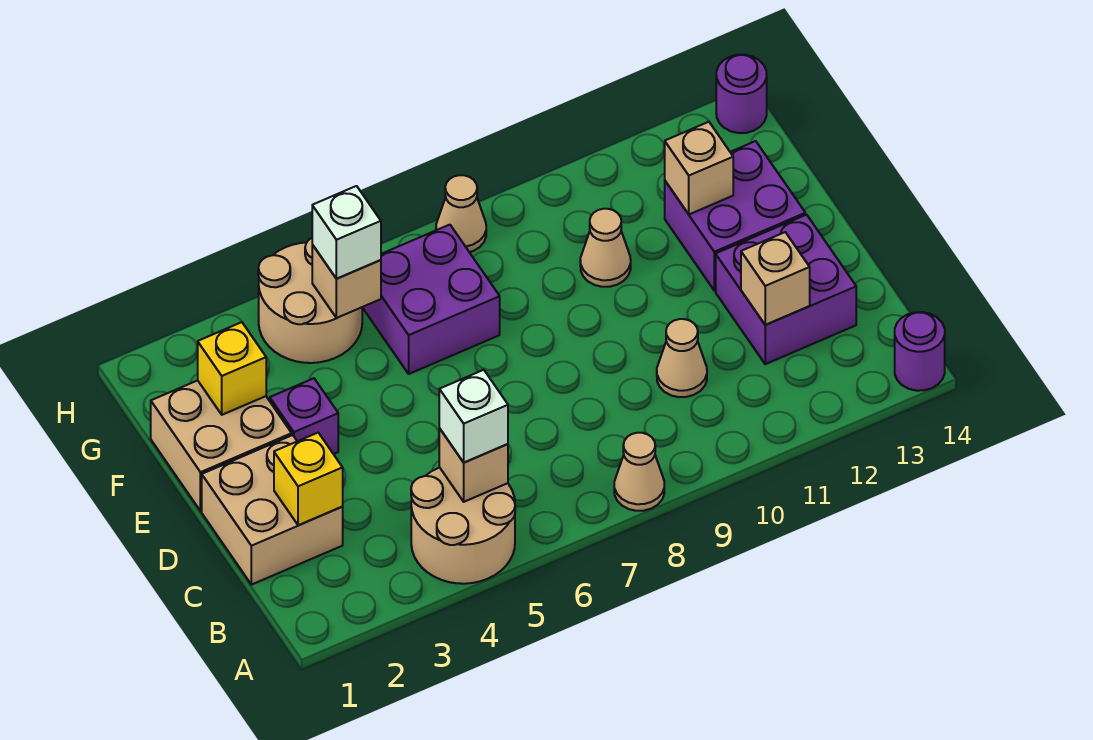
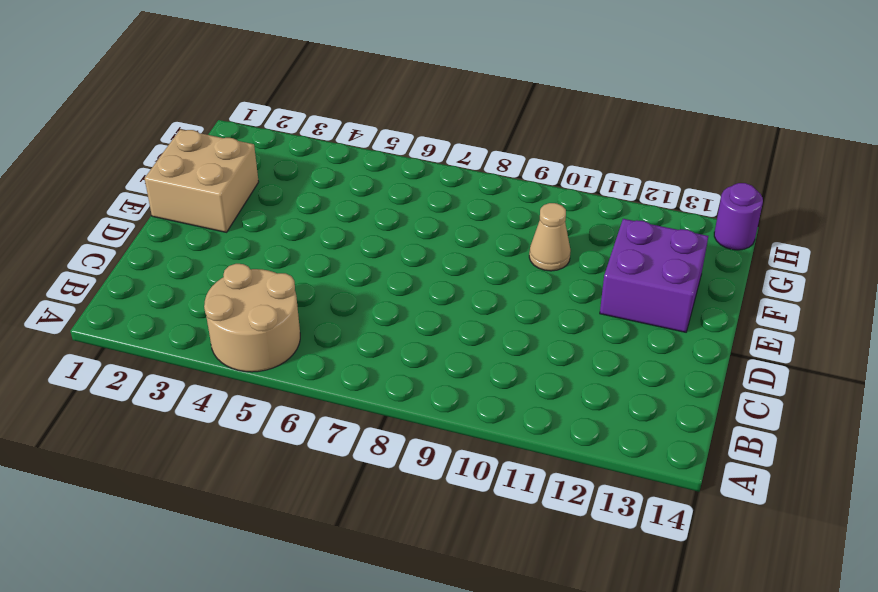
none -> tan cone A8 level 1
none -> purple round brick A14 level 1
none -> tan brick C1:D2 level 1

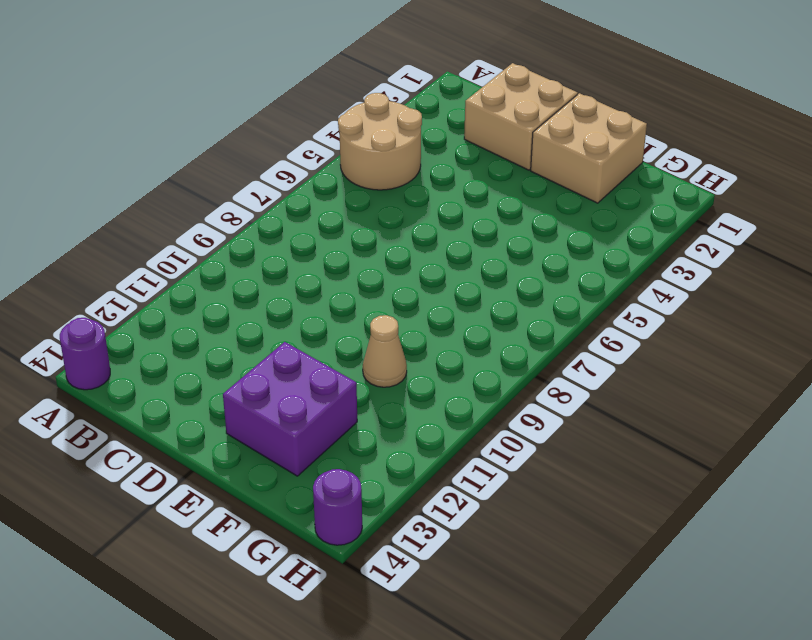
none -> tan cone A8 level 1
none -> tan cone C10 level 1
none -> purple brick C12:D13 level 1

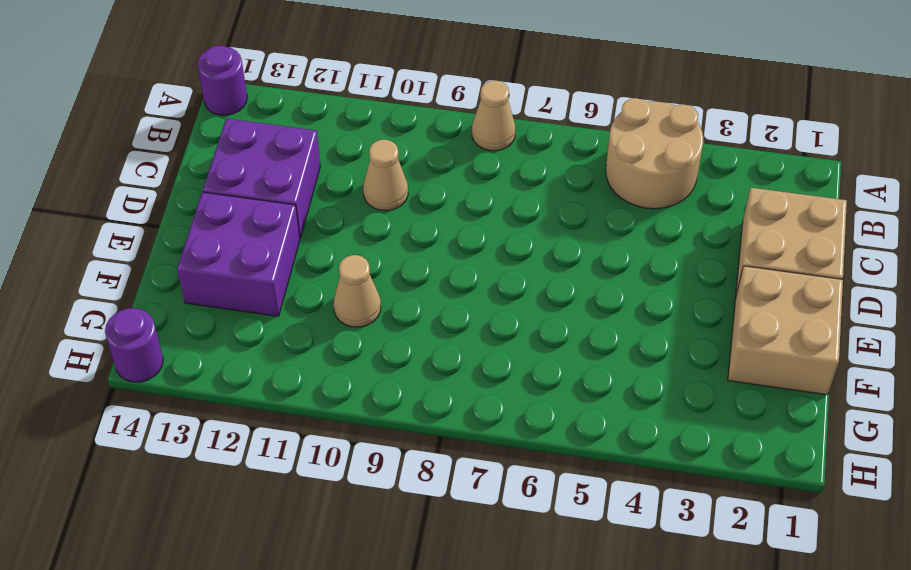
none -> purple brick E3 level 1
none -> purple brick F6:G7 level 1
none -> tan round brick G4:H5 level 1

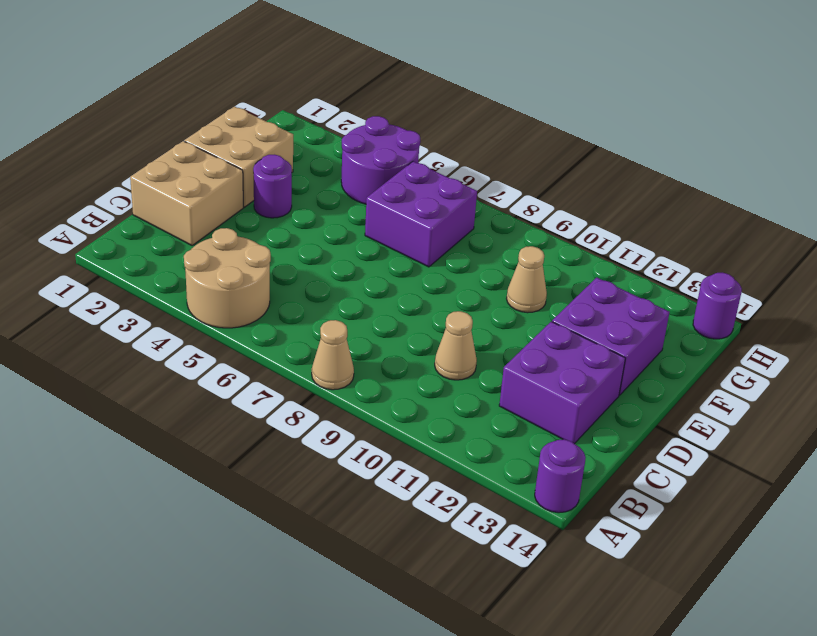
purple round brick E3 level 1 -> purple brick E3 level 1
purple round brick G4:H5 level 1 -> tan round brick G4:H5 level 1
none -> tan cone H8 level 1
none -> tan brick B5 level 2
none -> yellow brick C2 level 2

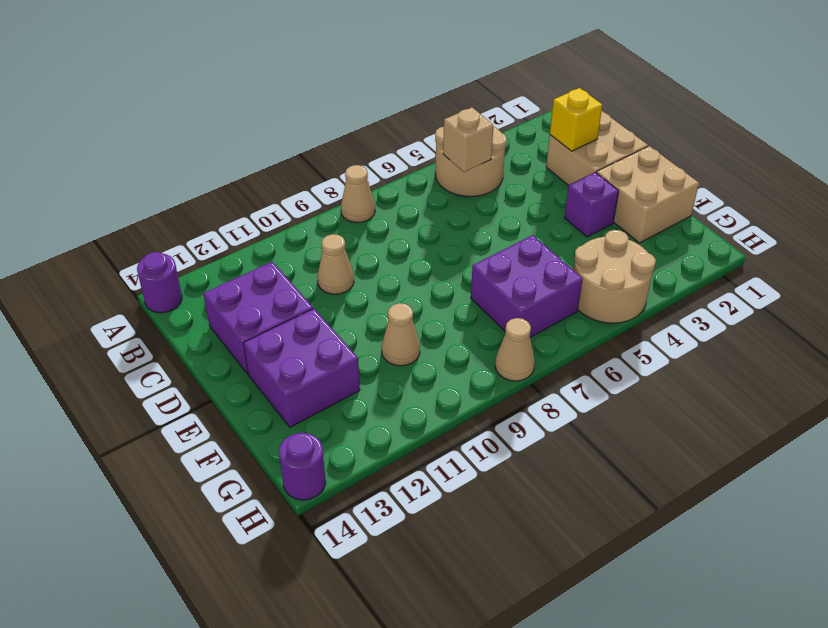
none -> tan brick C12 level 2
none -> yellow brick F2 level 2
none -> tan brick F12 level 2

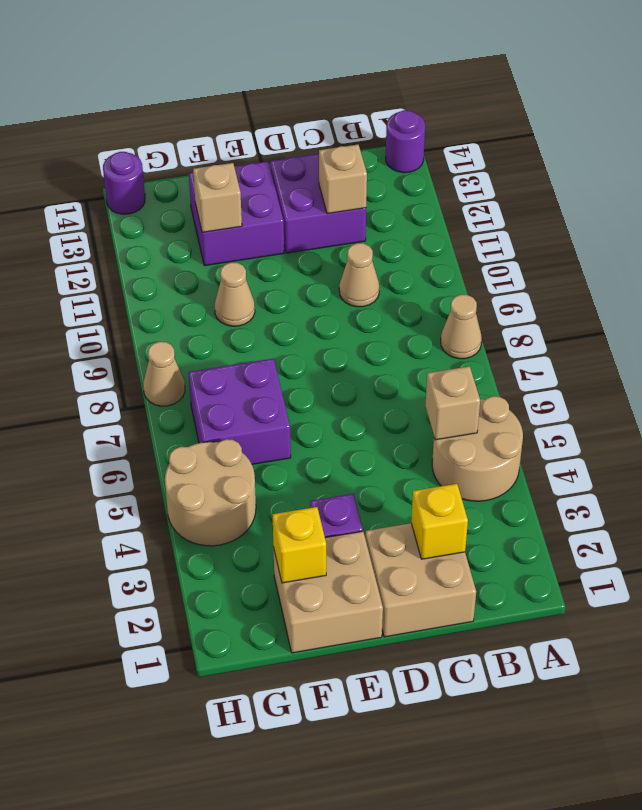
none -> tan brick G5 level 2
none -> white brick B5 level 3
none -> white brick G5 level 3

